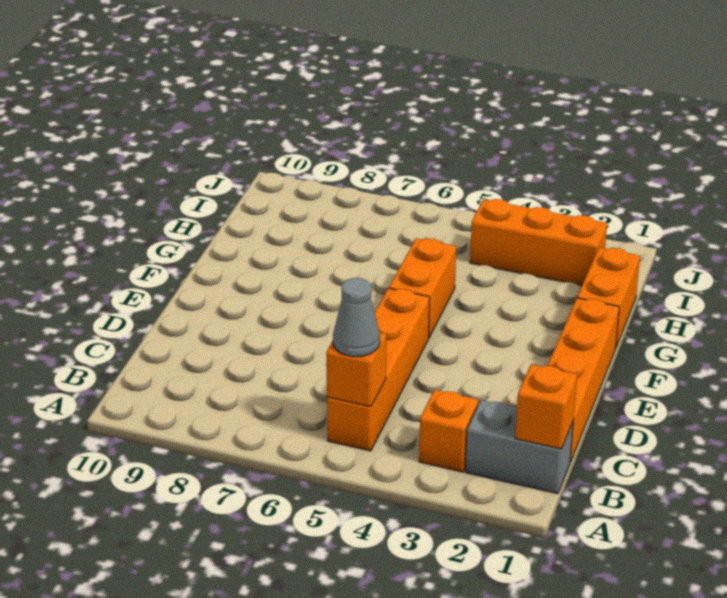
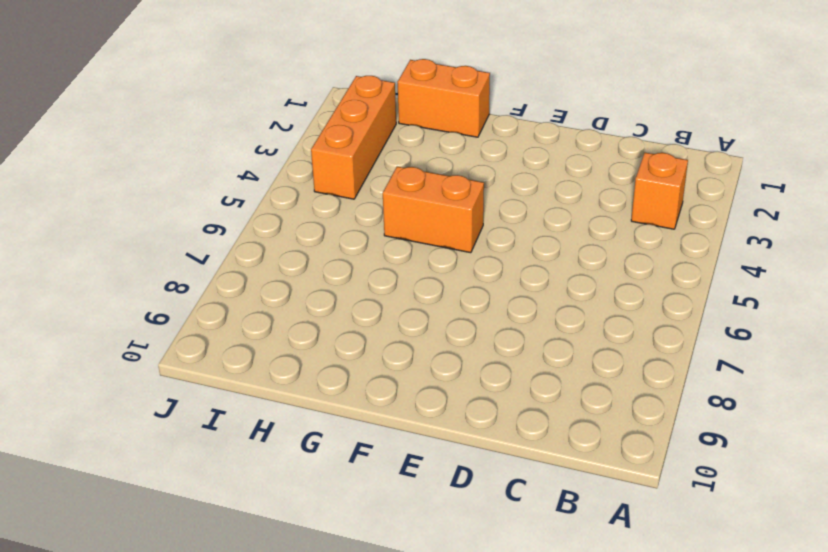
none -> grey brick B1:B2 level 1
none -> orange brick B5:E5 level 1

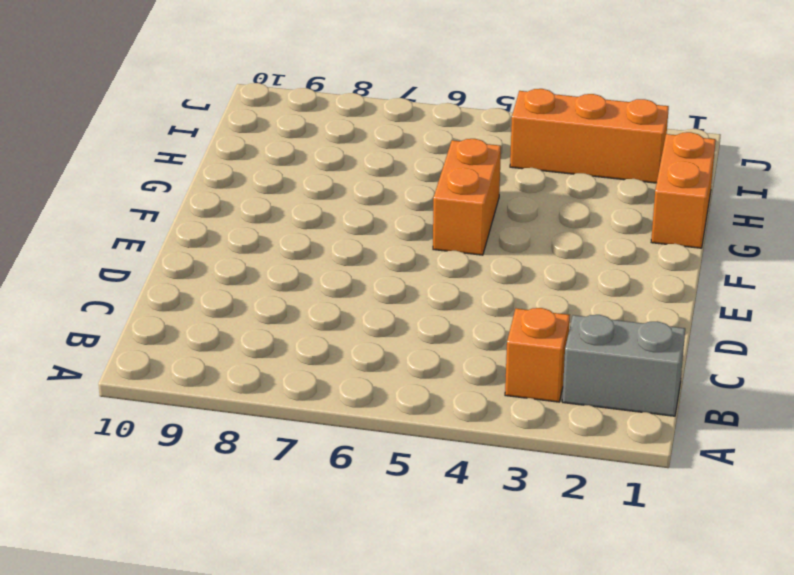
none -> orange brick B5:E5 level 1
none -> orange brick C1:F1 level 1

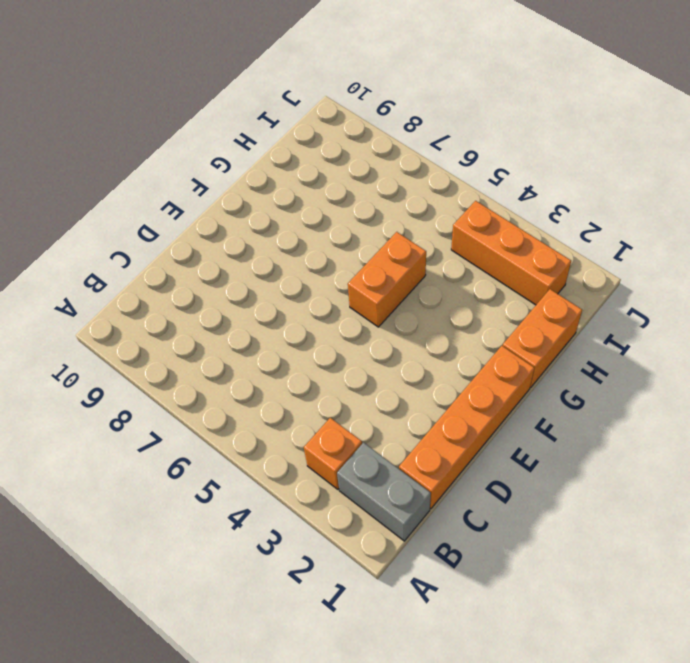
none -> orange brick B5:E5 level 1
none -> orange brick B1 level 2

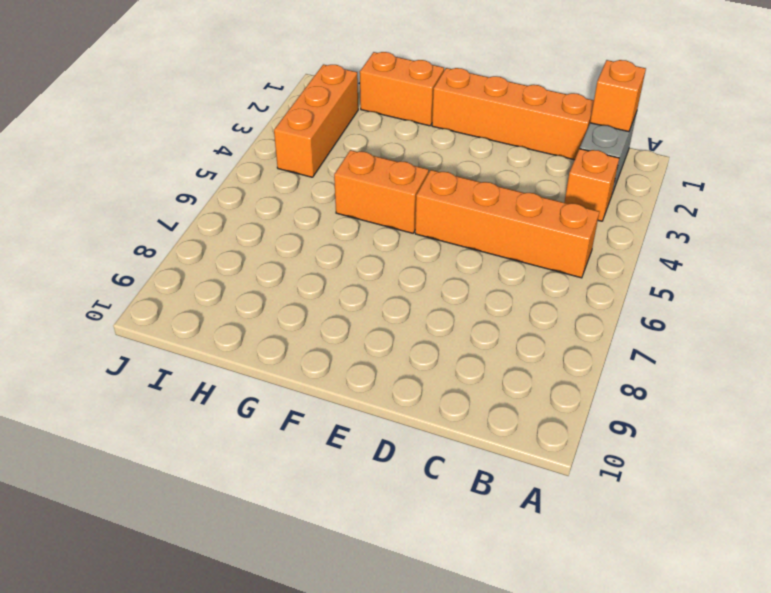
none -> orange brick B5 level 2
none -> grey cone B5 level 3

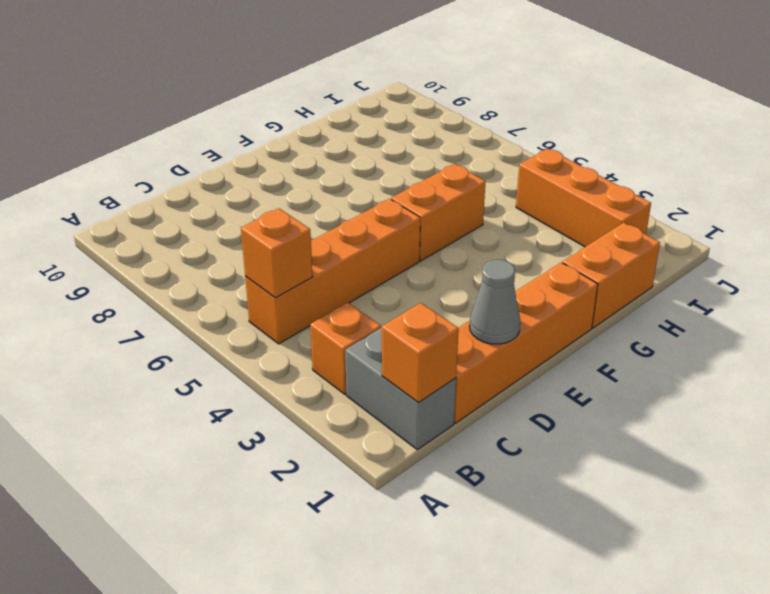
grey cone D1 level 2 -> grey cone B5 level 3

